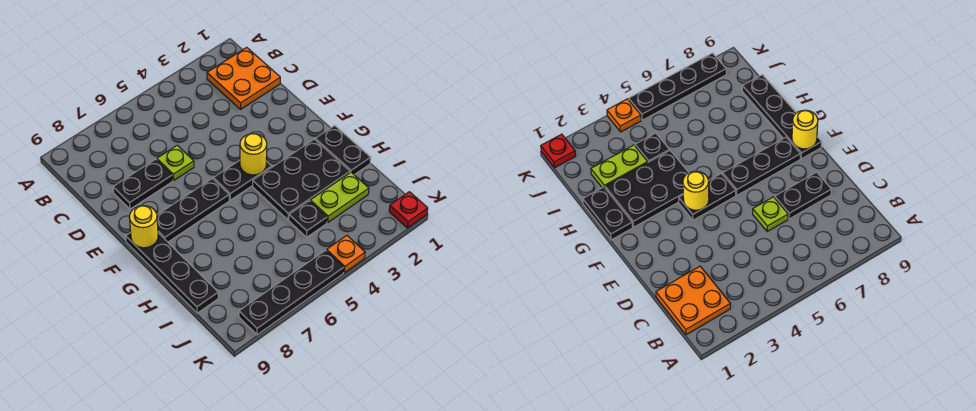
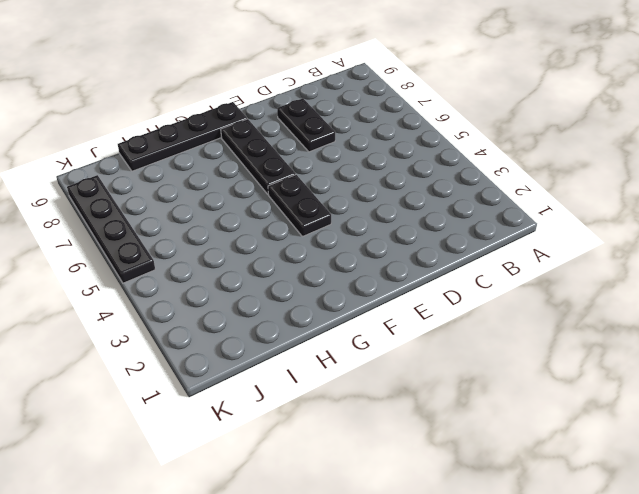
none -> orange plate B1:C2 level 1
none -> lime plate D6 level 1
none -> black plate G1:H1 level 1

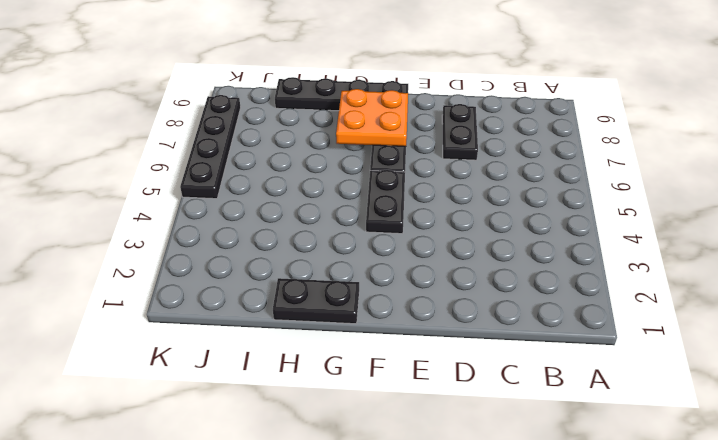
orange plate F7:G8 level 2 -> orange plate B1:C2 level 1
none -> lime plate D6 level 1
none -> black plate G2:H4 level 1
none -> lime plate I2:I3 level 1

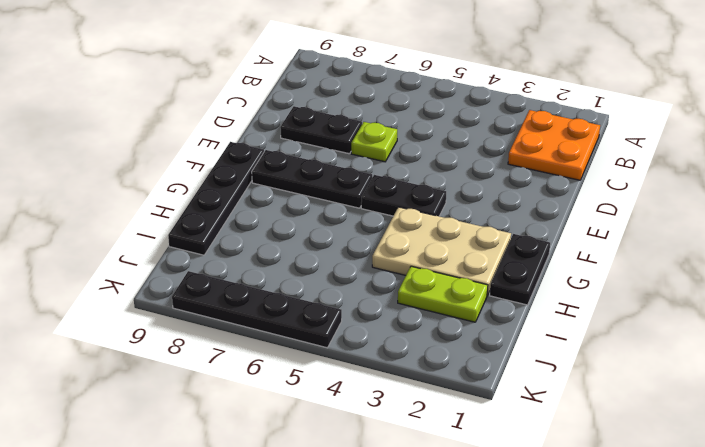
tan plate G2:H4 level 1 -> black plate G2:H4 level 1
none -> black plate I4 level 1
none -> red plate K1 level 1
none -> orange plate K4 level 1

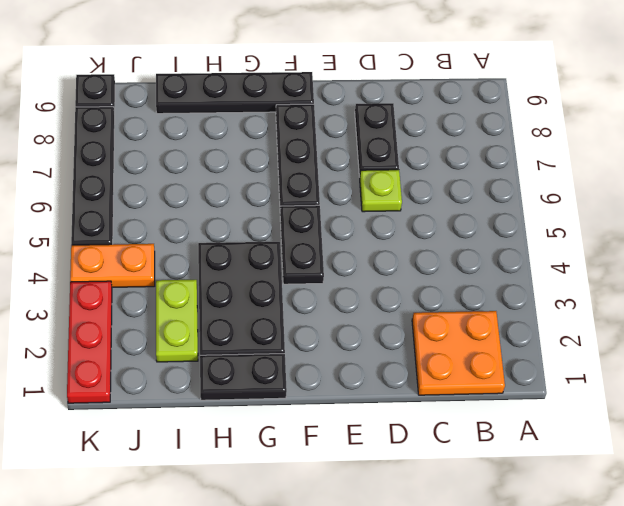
orange plate J4:K4 level 1 -> orange plate K4 level 1
red plate K1:K3 level 1 -> red plate K1 level 1
black plate K9 level 1 -> black plate I4 level 1
none -> yellow round brick F4 level 2
none -> yellow round brick F9 level 2

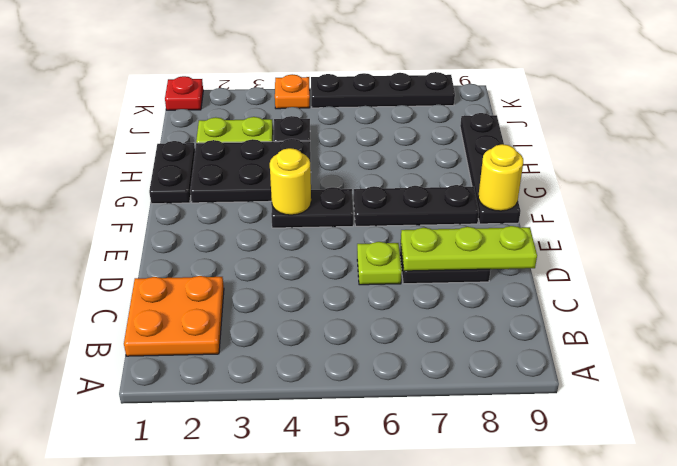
lime plate D7:D9 level 2 -> none

